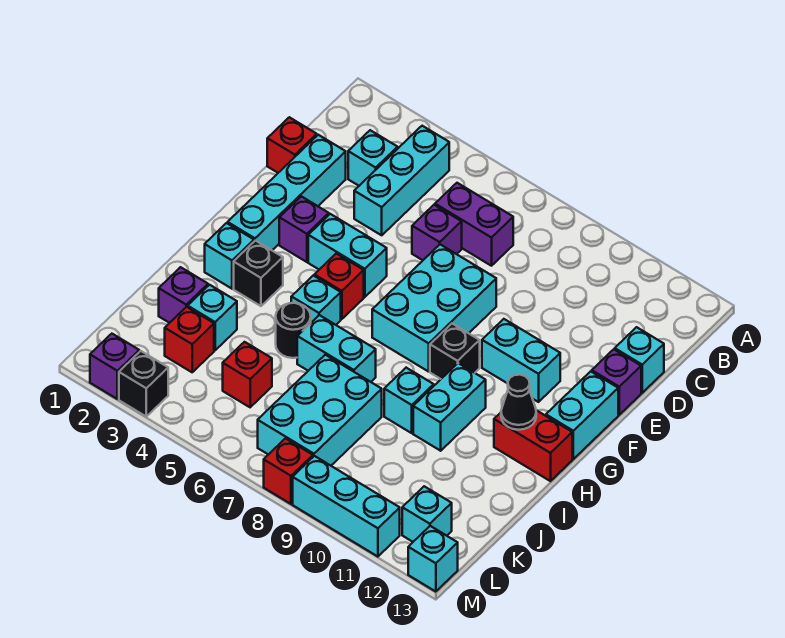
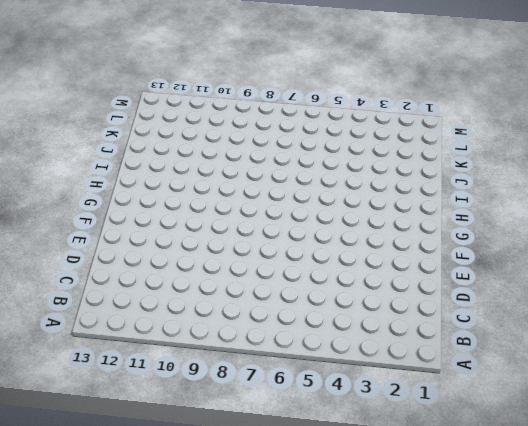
none -> cyan brick B4:D4 level 1
none -> cyan brick C3 level 1
none -> purple brick C6:C7 level 1
none -> red brick D1 level 1

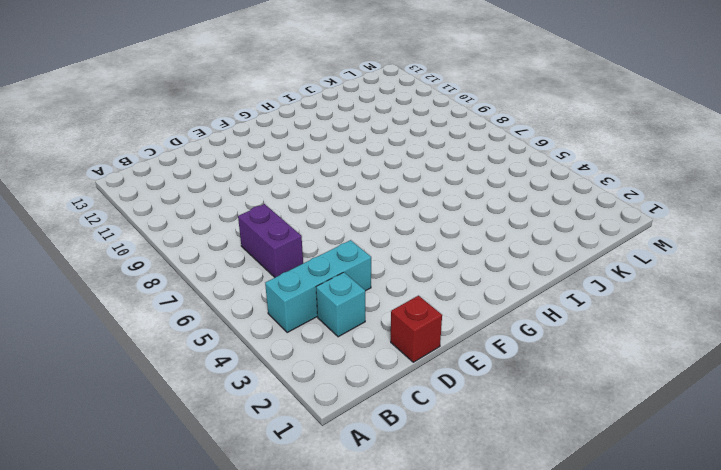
none -> cyan brick D2:G2 level 1
none -> purple brick D6 level 1
none -> cyan brick D13 level 1
none -> cyan brick E7:G8 level 1

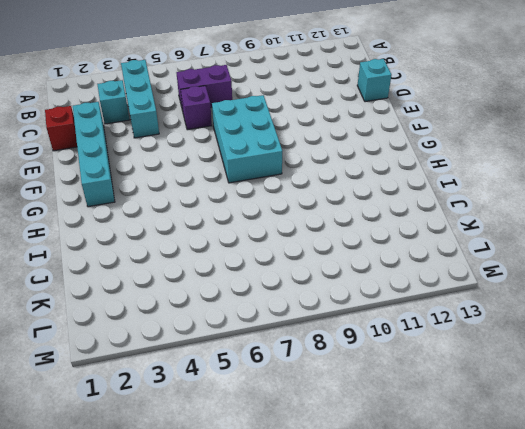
none -> purple brick E13 level 1
none -> purple brick F3 level 1
none -> cyan brick F4:F5 level 1
none -> cyan brick F10:F11 level 1

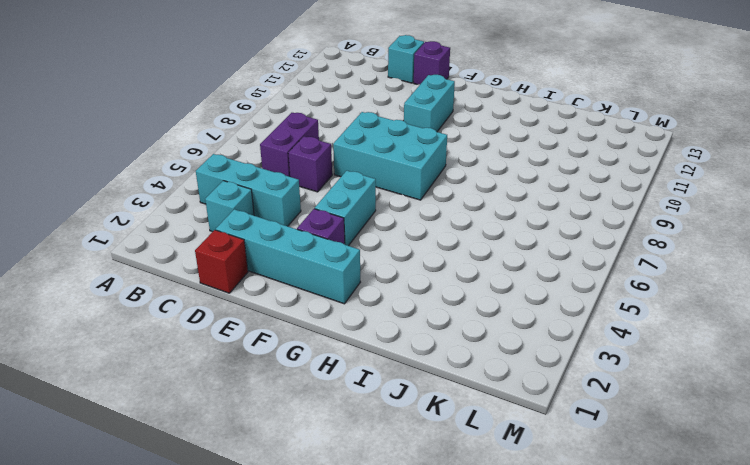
none -> cyan brick F13:G13 level 1
none -> red brick G5 level 1
none -> black brick G9 level 1
none -> cyan brick H2 level 1

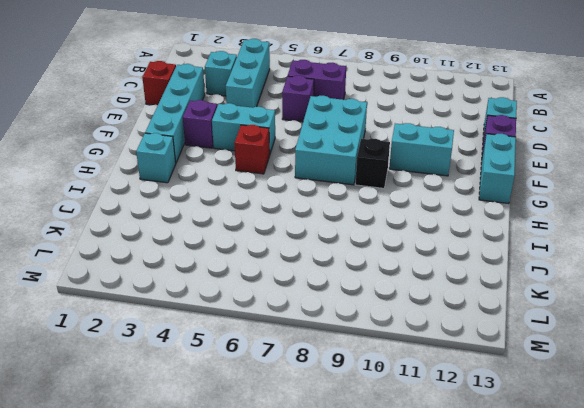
none -> black brick H3 level 1
none -> cyan brick H5 level 1
none -> cyan brick H10:I10 level 1
none -> red brick H12:H13 level 1

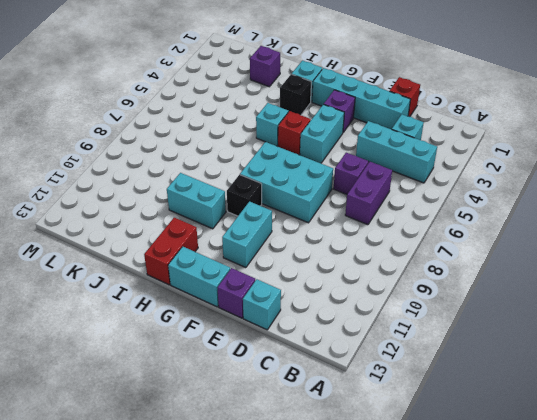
none -> black round brick I5 level 1
none -> cyan brick I6:I7 level 1
none -> cyan brick I9 level 1
none -> cyan brick J3 level 1

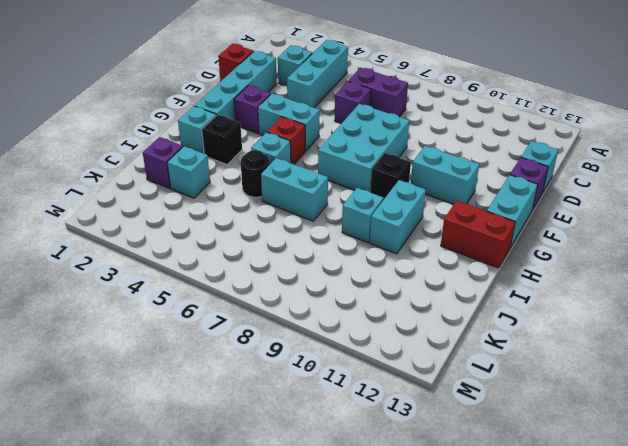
none -> cyan brick J7:L8 level 1
none -> red brick K3 level 1
none -> red brick K5 level 1
none -> cyan brick L12 level 1

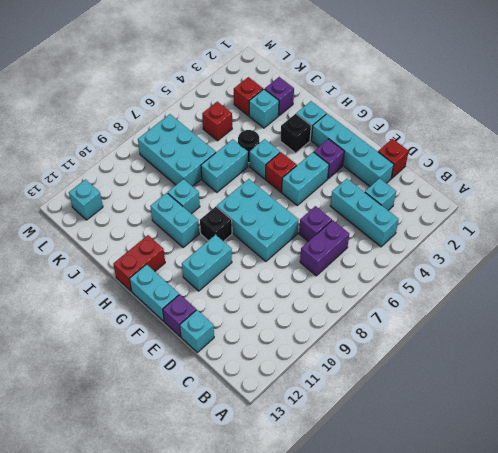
none -> purple brick M2 level 1
none -> black brick M3 level 1
none -> red brick M8 level 1
none -> cyan brick M9:M11 level 1

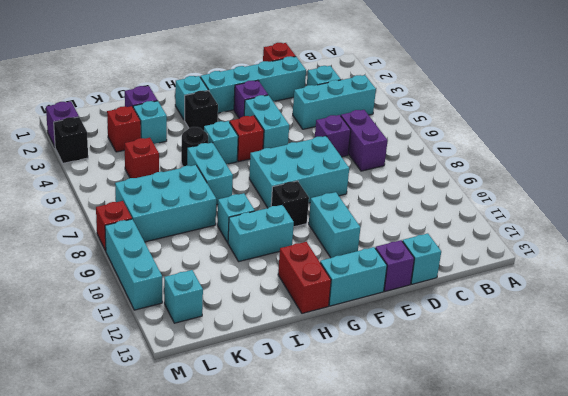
none -> cyan brick M13 level 1
none -> black cone H12 level 2

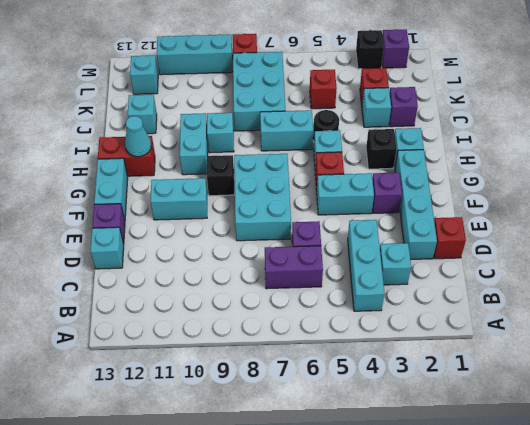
cyan cone H12 level 2 -> black cone H12 level 2
cyan brick J12 level 1 -> cyan brick M13 level 1

